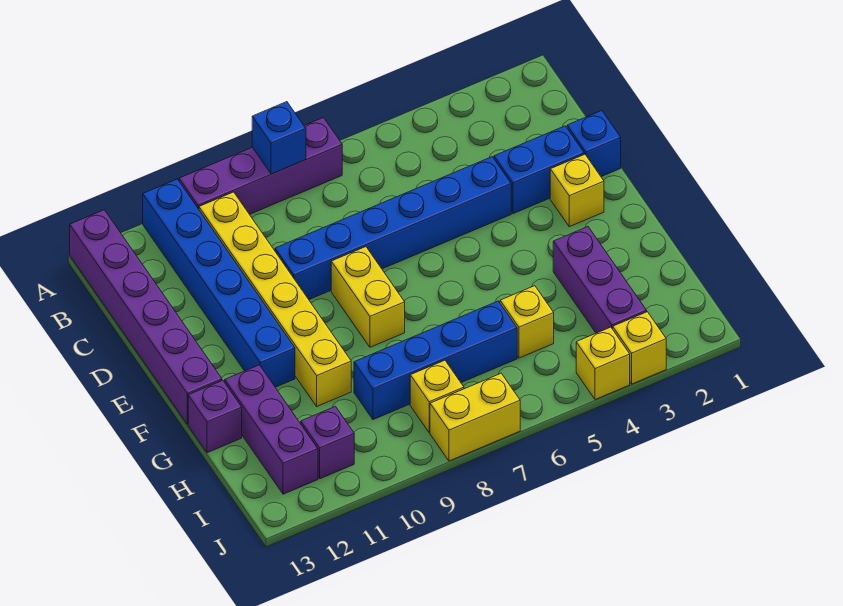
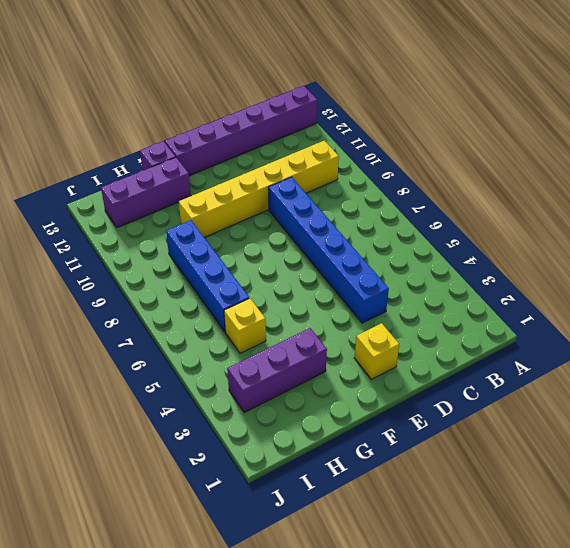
none -> purple brick A7:A10 level 1
none -> blue brick A11:F11 level 1
none -> blue brick D1 level 1

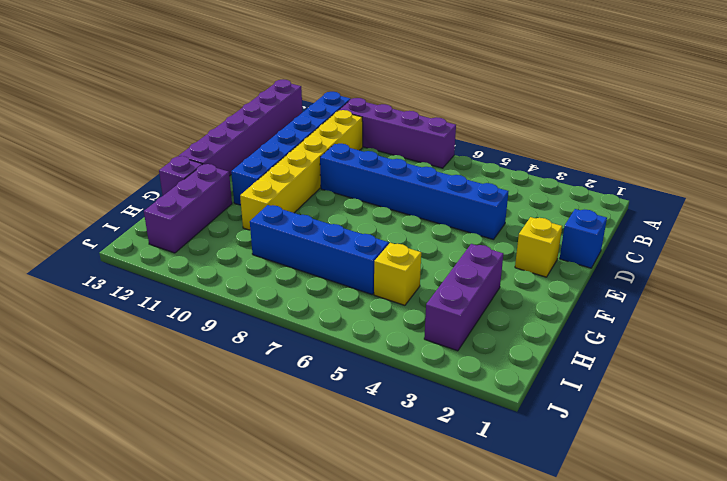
none -> blue brick D2:D3 level 1
none -> yellow brick E8:F8 level 1
none -> yellow brick I8 level 1

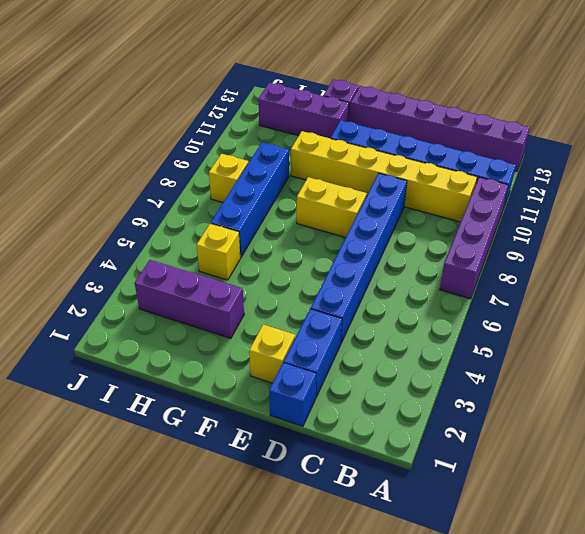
none -> purple brick I11 level 1
none -> yellow brick J3 level 1
none -> yellow brick J4 level 1

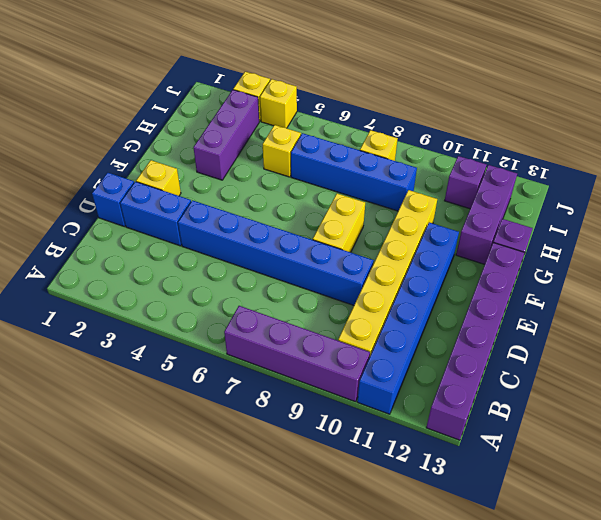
none -> yellow brick J7:J8 level 1
none -> blue brick A8 level 2

